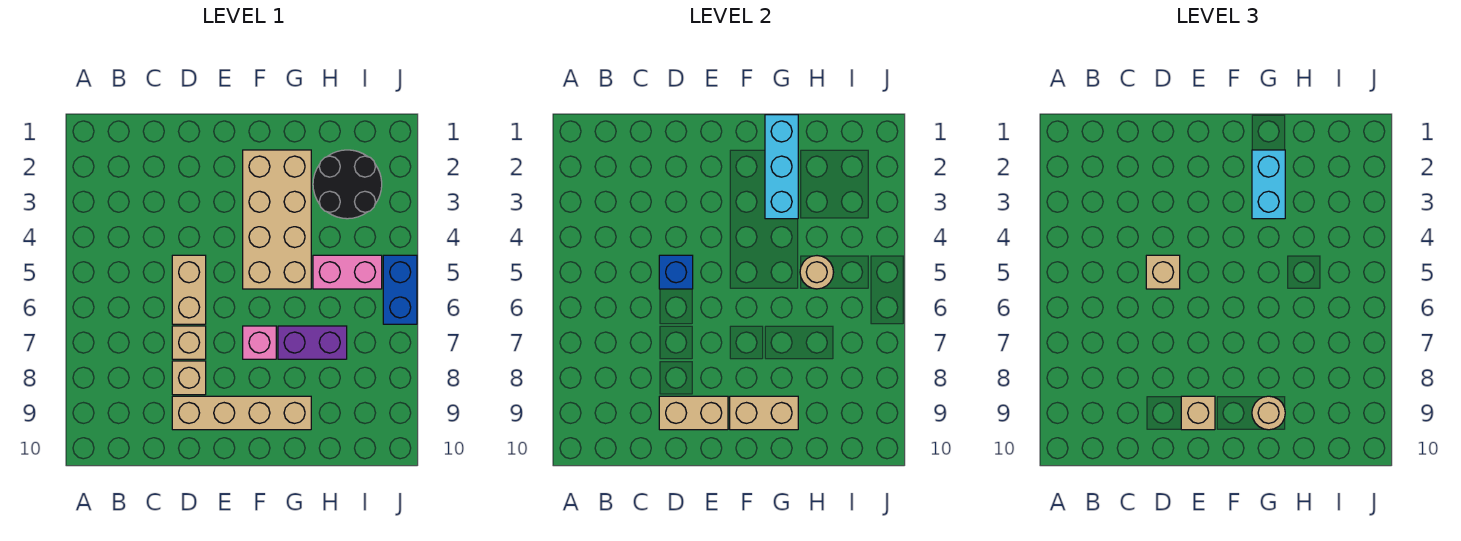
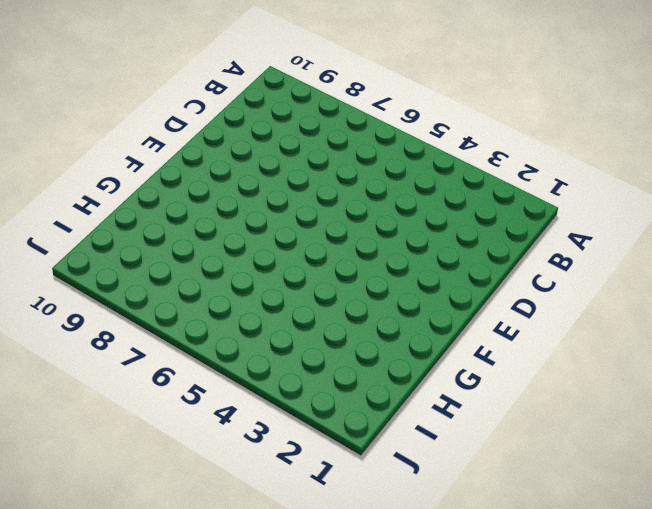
none -> tan brick D5:D6 level 1
none -> tan brick D7 level 1
none -> tan brick D8 level 1

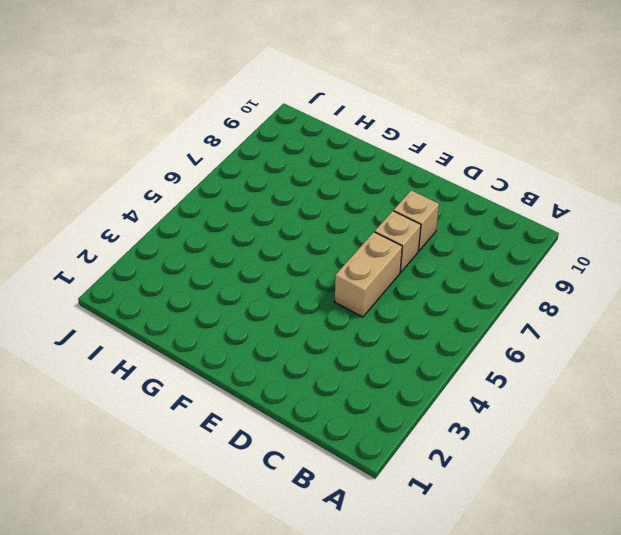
none -> tan brick D9:G9 level 1
none -> tan brick F2:G5 level 1
none -> pink brick F7 level 1

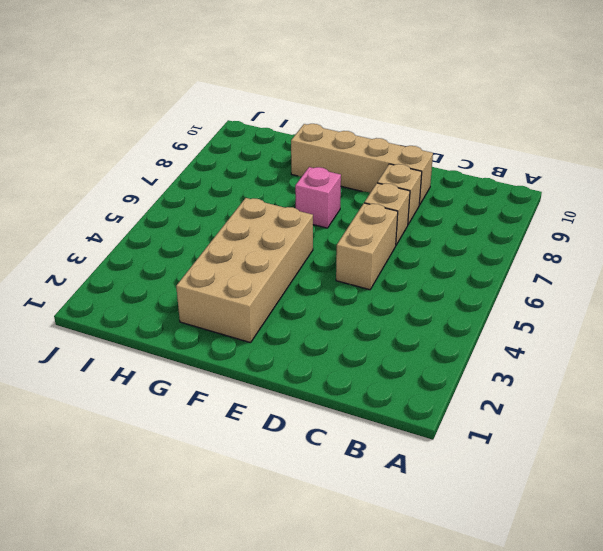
none -> purple brick G7:H7 level 1
none -> black round brick H2:I3 level 1
none -> pink brick H5:I5 level 1

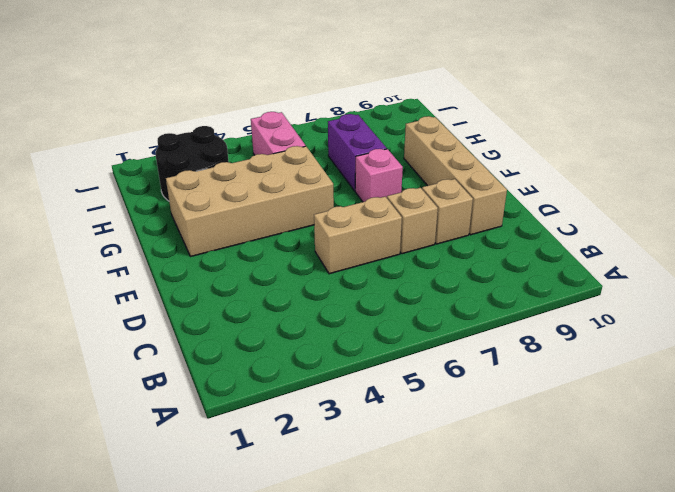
none -> blue brick J5:J6 level 1
none -> blue brick D5 level 2
none -> tan brick D9:E9 level 2

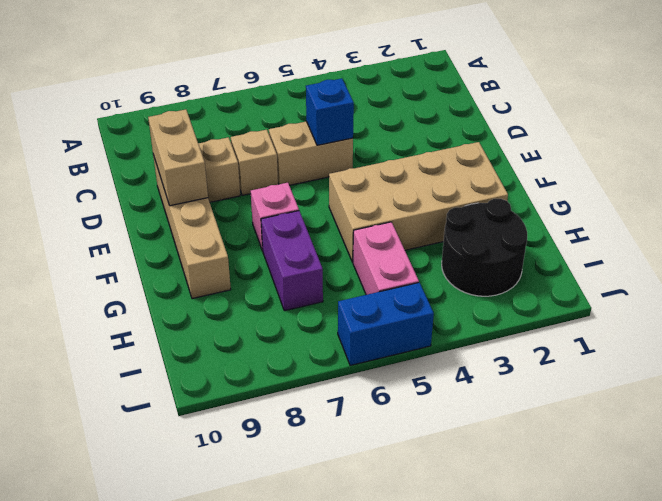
none -> tan brick F9:G9 level 2
none -> cyan brick G1:G3 level 2
none -> tan round brick H5 level 2

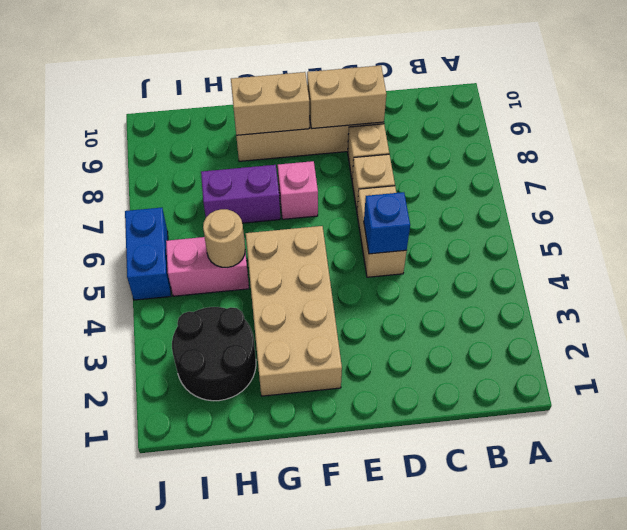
none -> cyan brick G1:G3 level 2
none -> tan brick D5 level 3
none -> tan brick E9 level 3

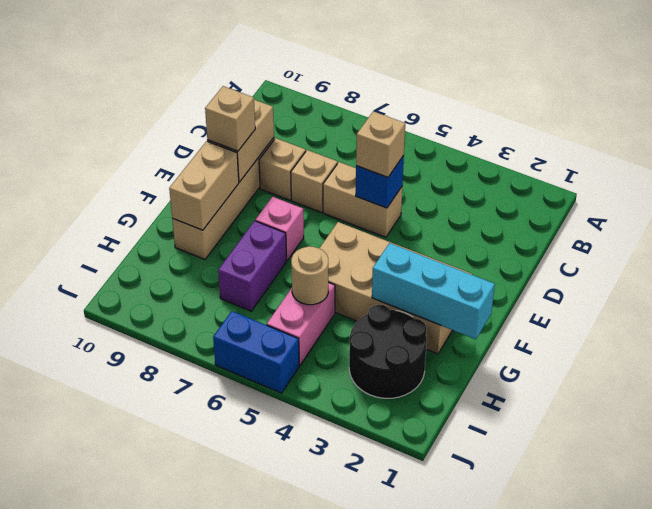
none -> cyan brick G2:G3 level 3
none -> tan round brick G9 level 3

